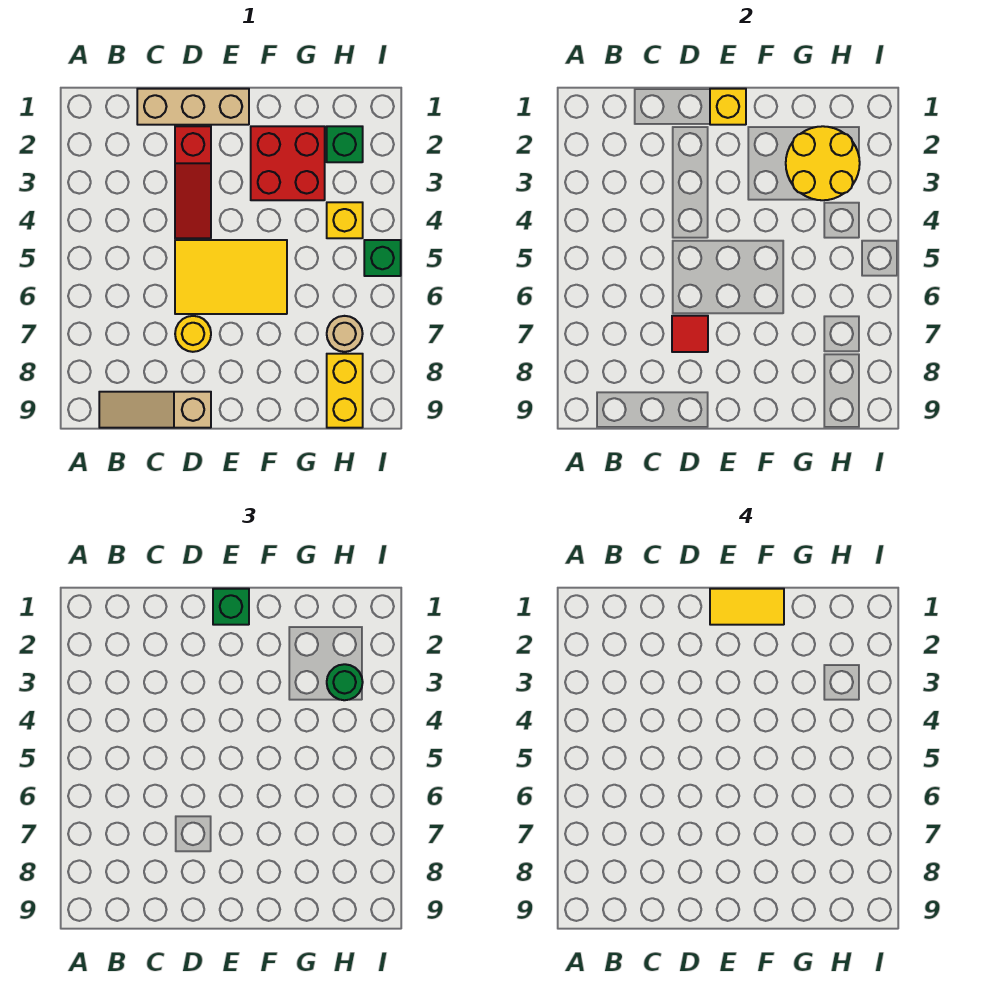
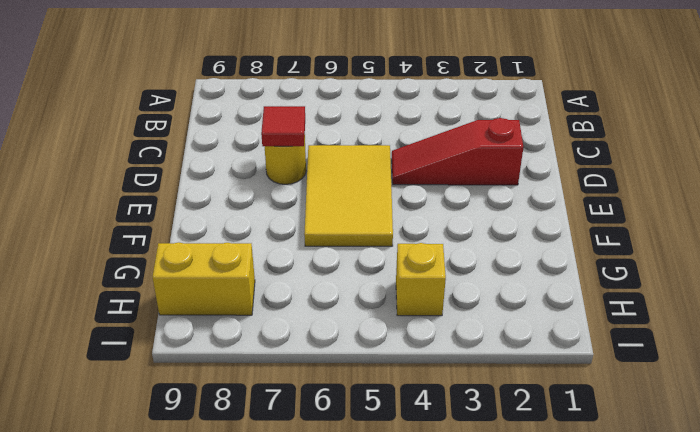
none -> tan slope B9:D9 level 1 top D
none -> tan brick C1:E1 level 1
none -> red brick F2:G3 level 1

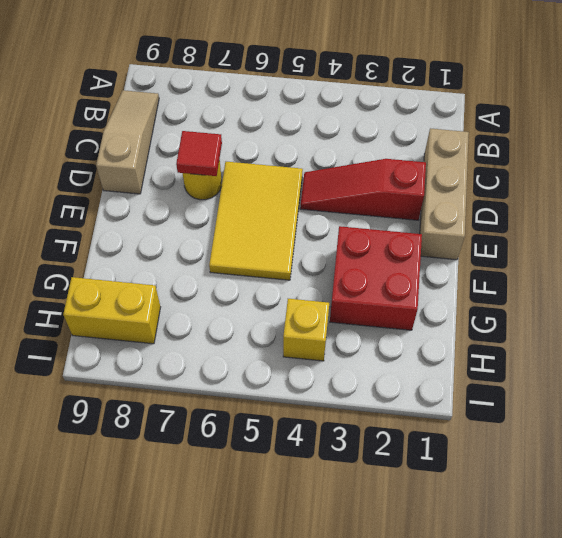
none -> green brick H2 level 1
none -> tan round brick H7 level 1
none -> green brick I5 level 1

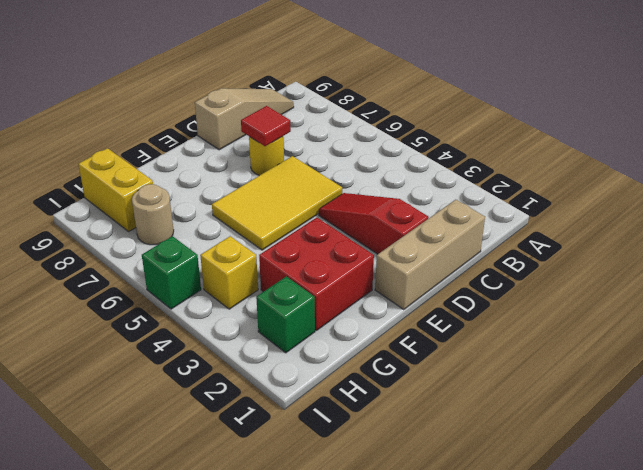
none -> yellow brick E1 level 2
none -> yellow round brick G2:H3 level 2
none -> green brick E1 level 3

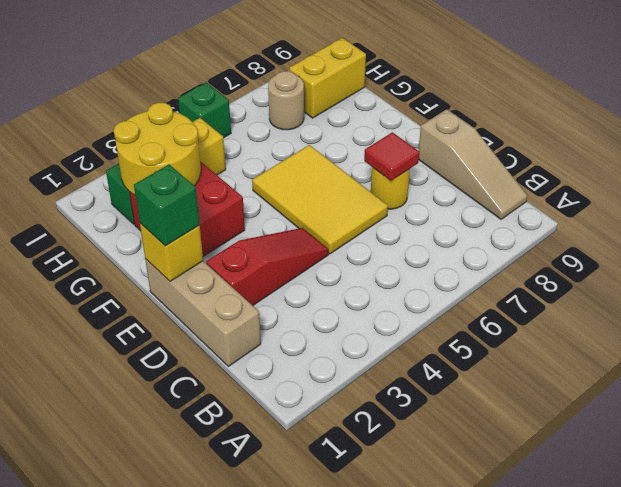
none -> green round brick H3 level 3
none -> yellow tile E1:F1 level 4

